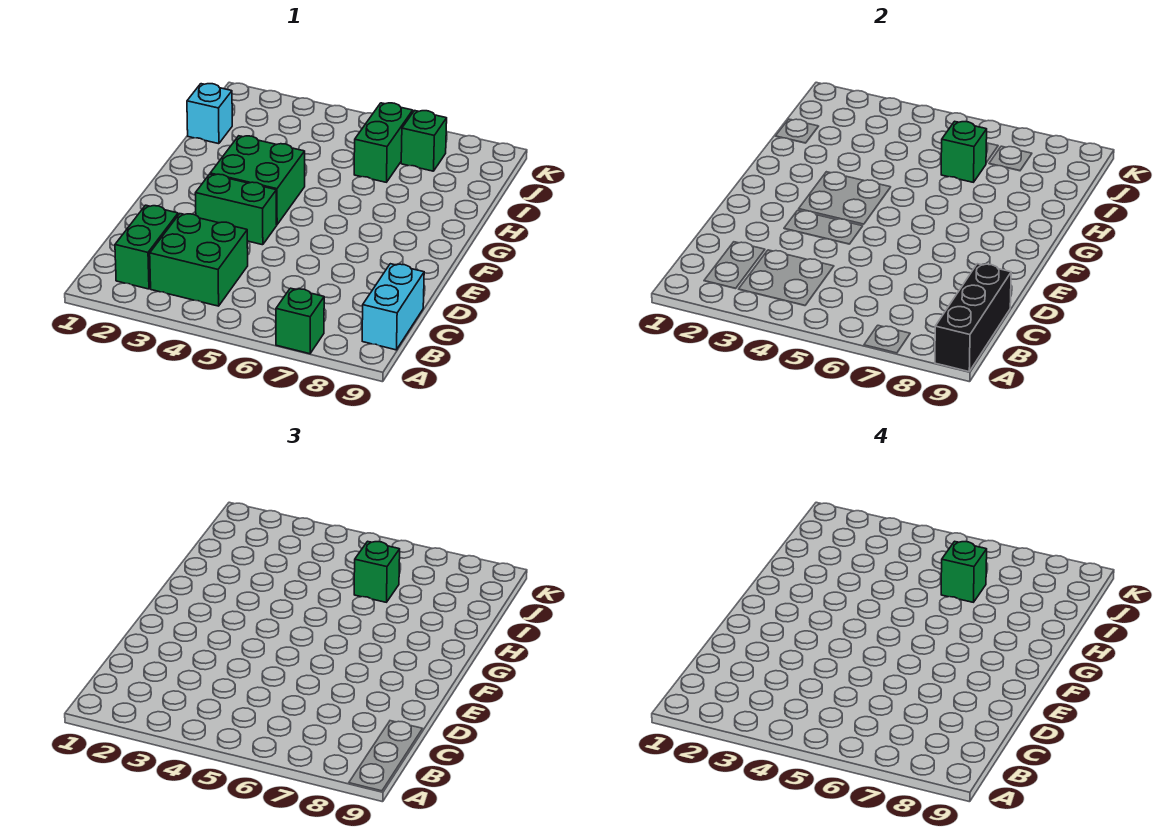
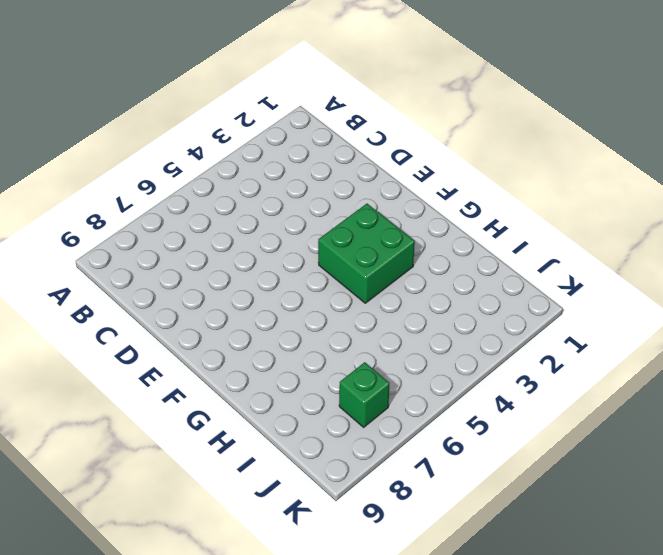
none -> green brick A7 level 1
none -> green brick B2:C2 level 1
none -> green brick B3:C4 level 1

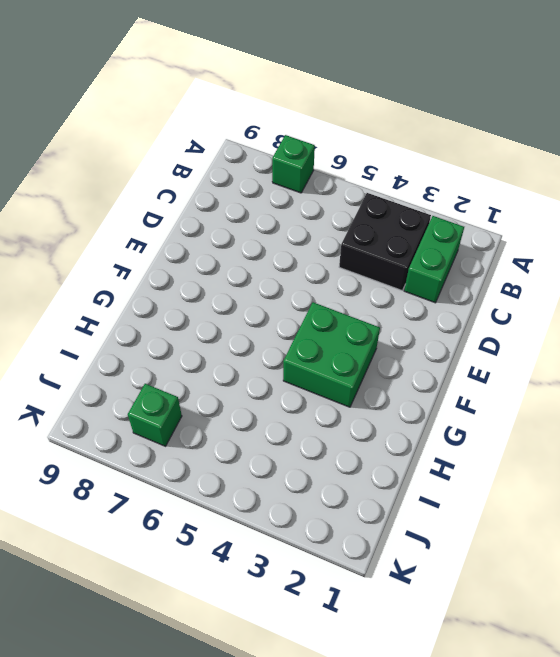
black brick B3:C4 level 1 -> green brick B3:C4 level 1
none -> cyan brick B9:C9 level 1
none -> green brick E3:E4 level 1
none -> cyan brick I1 level 1

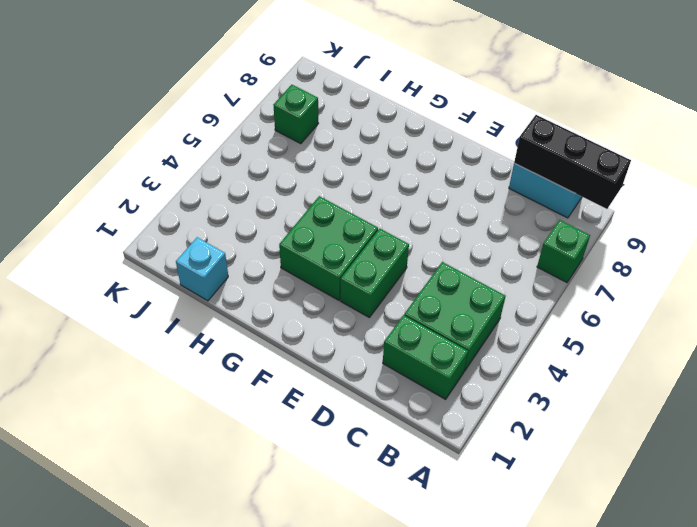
none -> green brick I6:J6 level 1
none -> green brick I6 level 2
none -> green brick I6 level 3

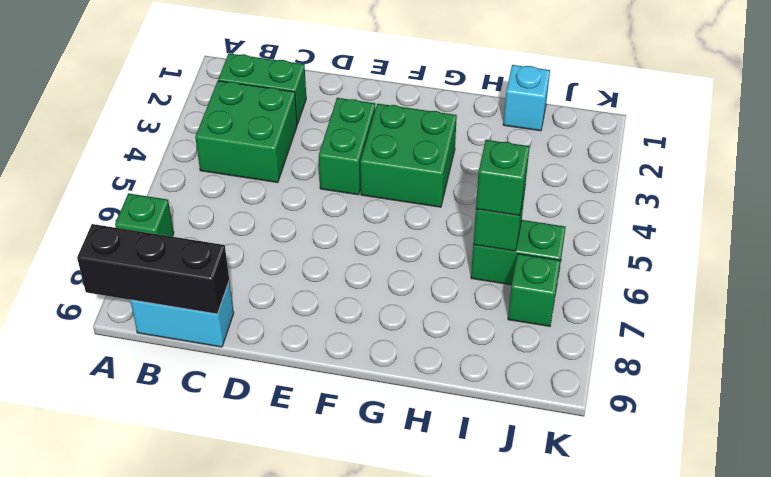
none -> green brick I6 level 4

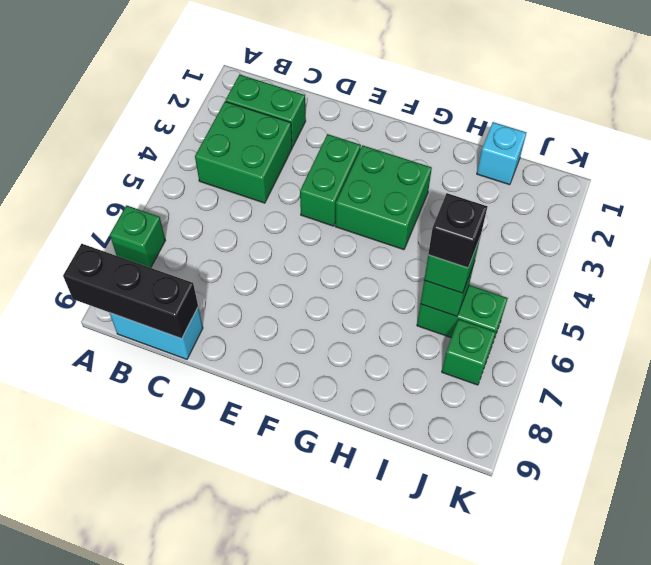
black brick I6 level 4 -> green brick I6 level 4

